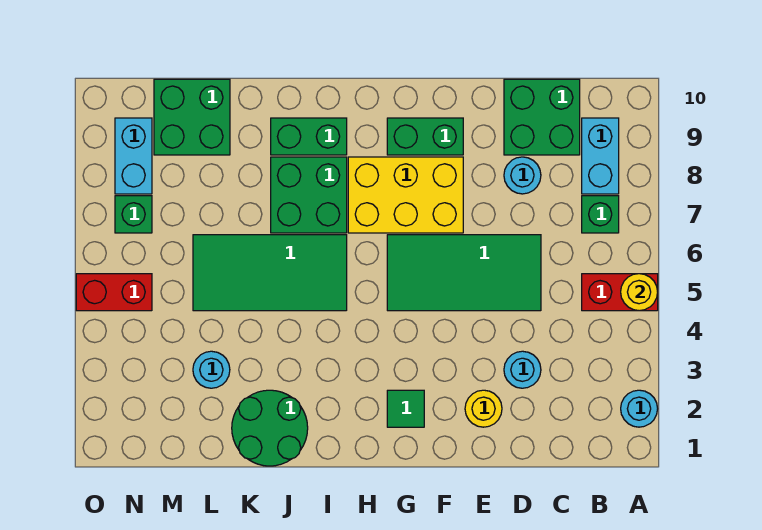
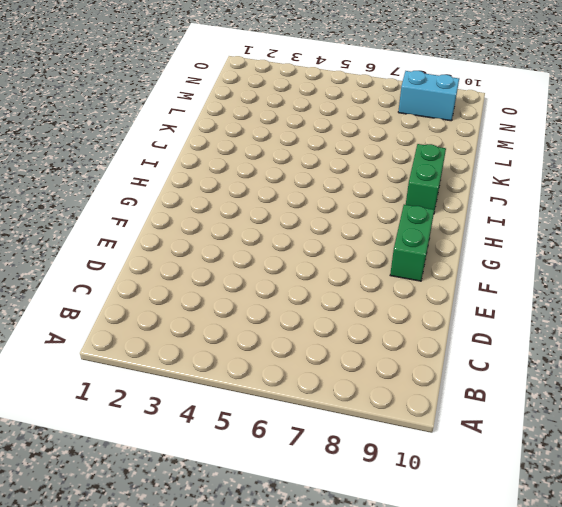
none -> cyan round brick A2 level 1
none -> red brick A5:B5 level 1
none -> green brick B7 level 1

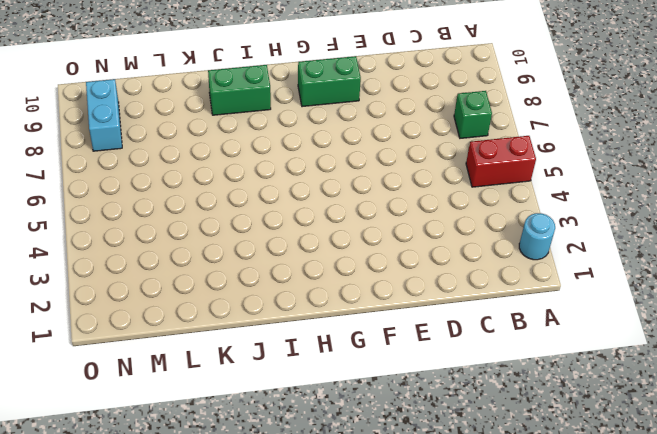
none -> cyan brick B8:B9 level 1
none -> green brick C9:D10 level 1
none -> cyan round brick D3 level 1

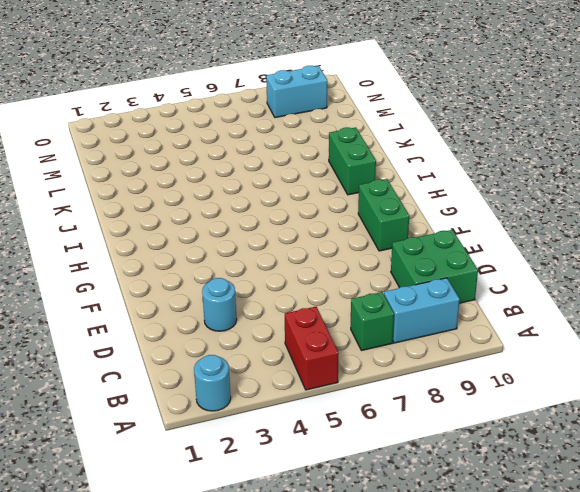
none -> green tile D5:G6 level 1
none -> cyan round brick D8 level 1
none -> yellow round brick E2 level 1

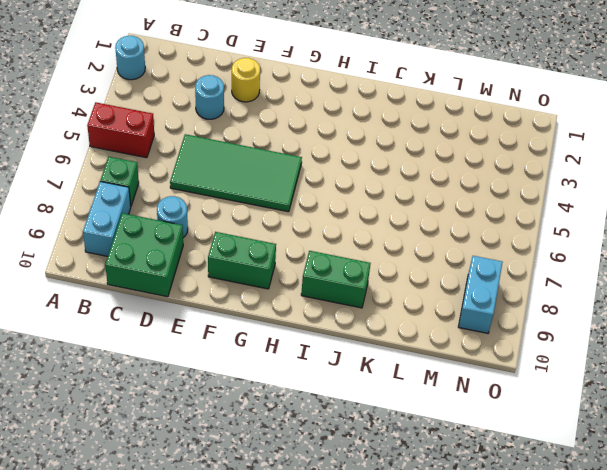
none -> yellow brick F7:H8 level 1
none -> green tile G2 level 1
none -> green tile I5:L6 level 1

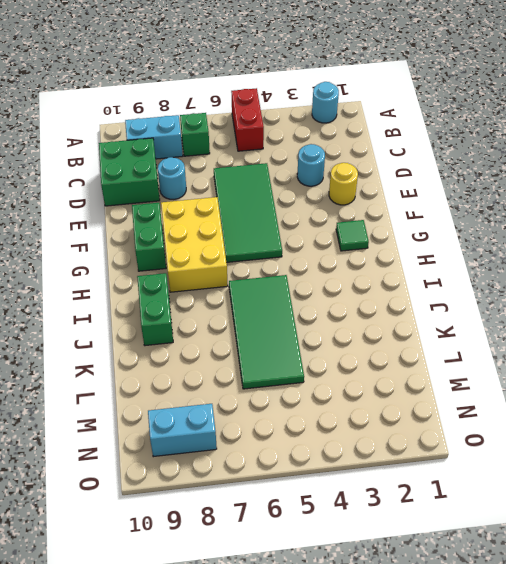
none -> green brick I7:J8 level 1
none -> green round brick J1:K2 level 1
none -> cyan round brick L3 level 1

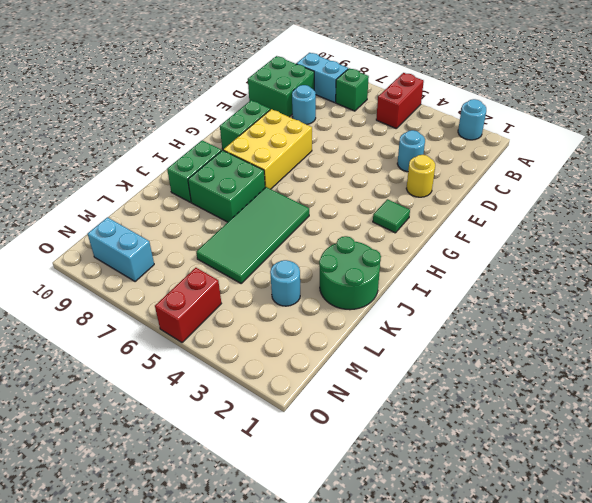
none -> green tile D5:G6 level 1
none -> green brick L9:M10 level 1
none -> green brick N7 level 1

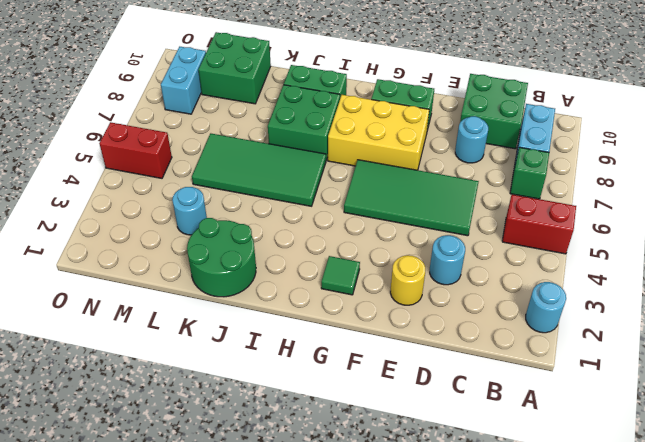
none -> green brick N7 level 1
none -> yellow round brick A5 level 2

